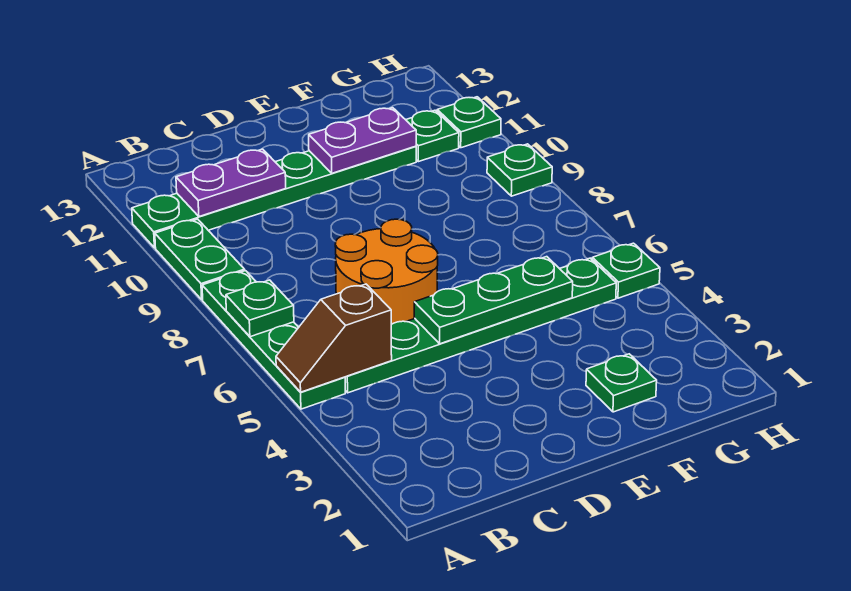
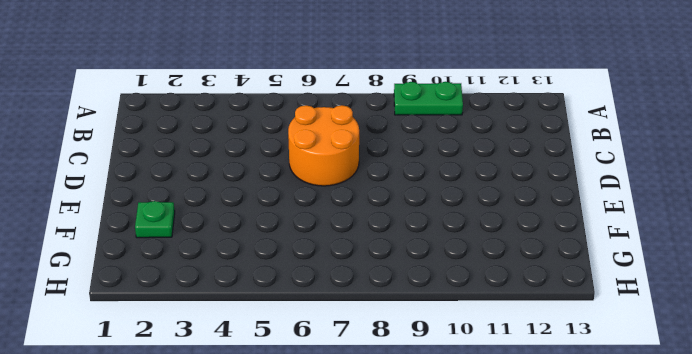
none -> green plate A5:A8 level 1
none -> green plate A11:F11 level 1
none -> green plate B5:G5 level 1

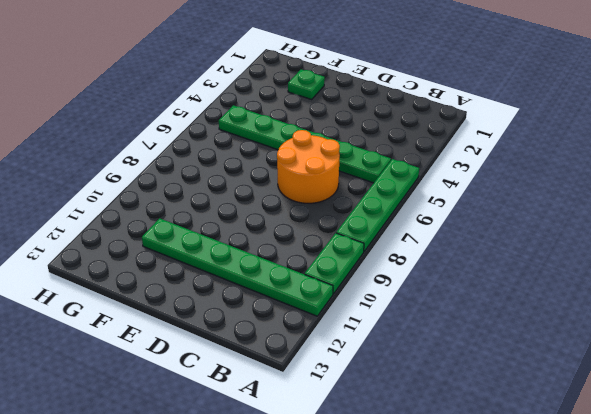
none -> green plate G11 level 1
none -> green plate H5 level 1
none -> green plate H9 level 1

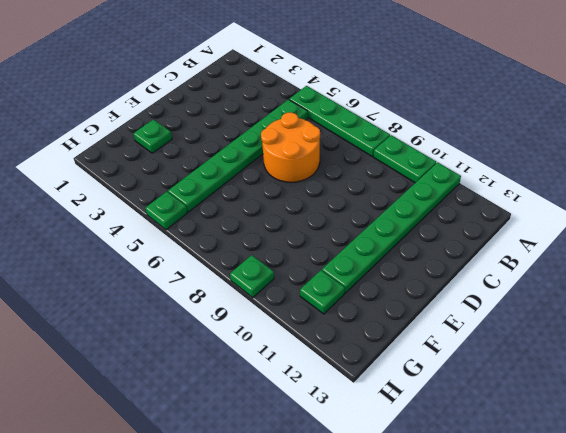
none -> green plate H11 level 1
none -> brown slope A5:B5 level 2 top B
none -> green plate A7 level 2

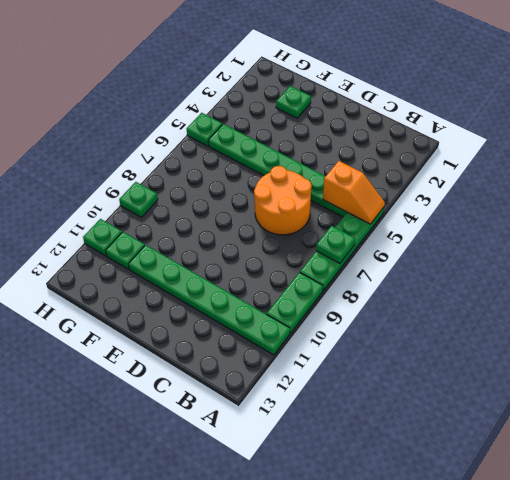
orange slope A5:B5 level 2 top B -> brown slope A5:B5 level 2 top B
none -> purple plate B11:C11 level 2
none -> green plate D5:F5 level 2
none -> purple plate E11:F11 level 2

